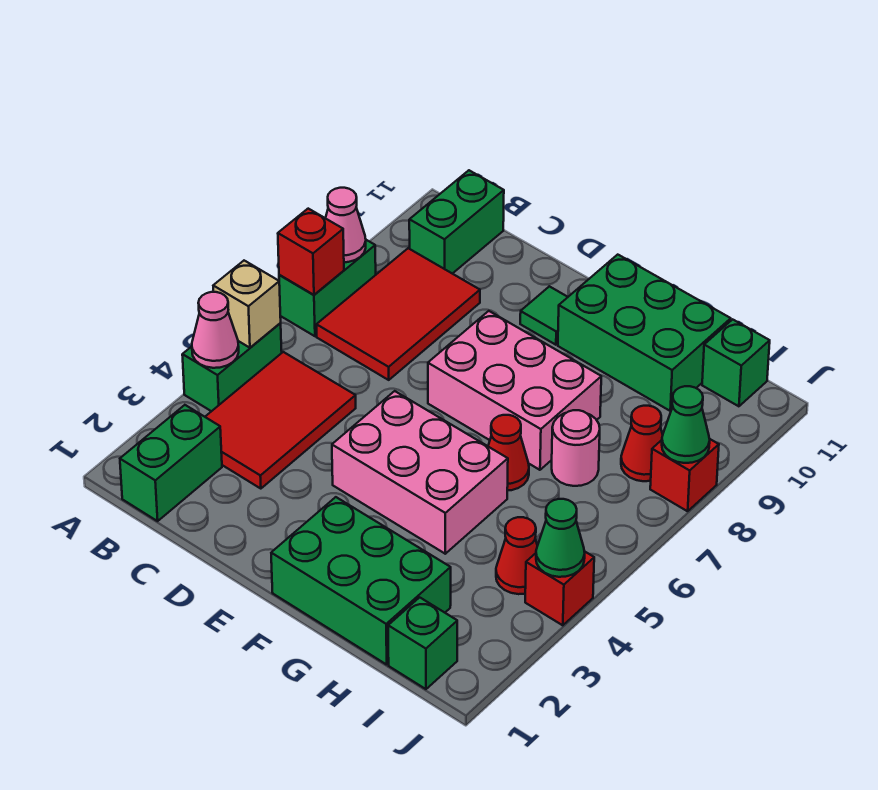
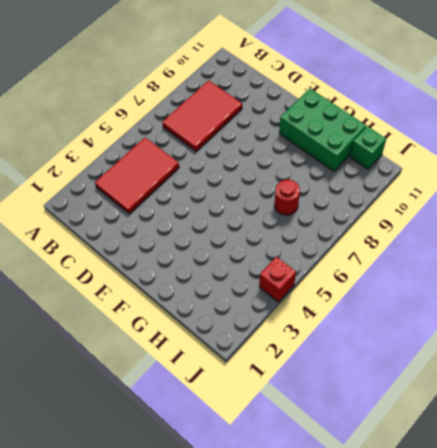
red round brick H7 level 1 -> pink round brick H7 level 1
none -> green brick A4:A5 level 1
none -> green brick A7:A8 level 1
none -> green brick B1:B2 level 1

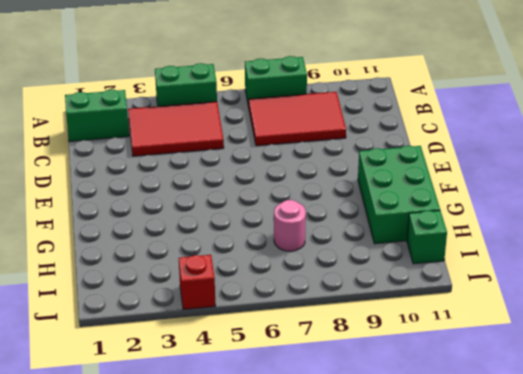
none -> green brick B10:B11 level 1
none -> pink brick E4:G5 level 1
none -> pink brick E7:G8 level 1

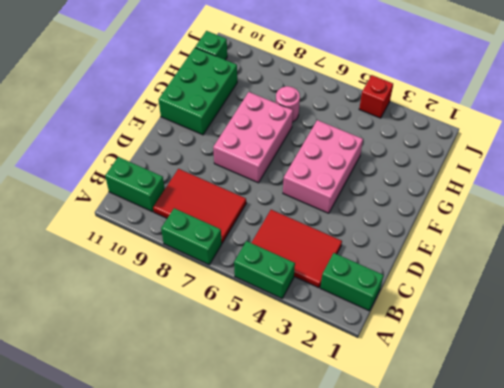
none -> green tile E10 level 1
none -> green brick F1:H2 level 1
none -> red cone G6 level 1

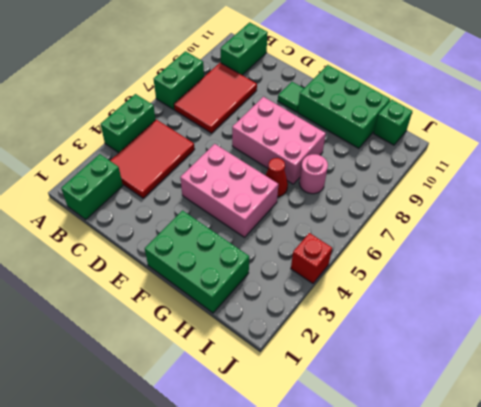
none -> green brick I1 level 1
none -> red cone I4 level 1
none -> red cone I8 level 1

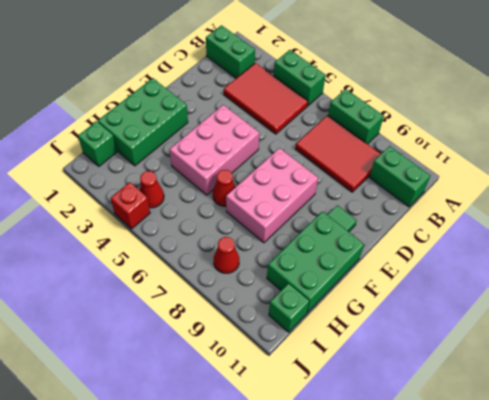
none -> pink round brick H7 level 1
none -> red brick J8 level 1
none -> pink cone A4 level 2

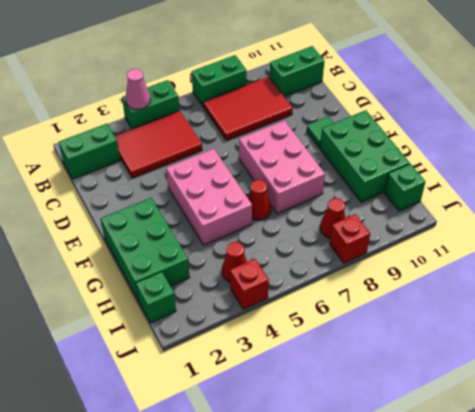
none -> pink round brick H7 level 1
none -> tan brick A5 level 2
none -> red brick A7 level 2

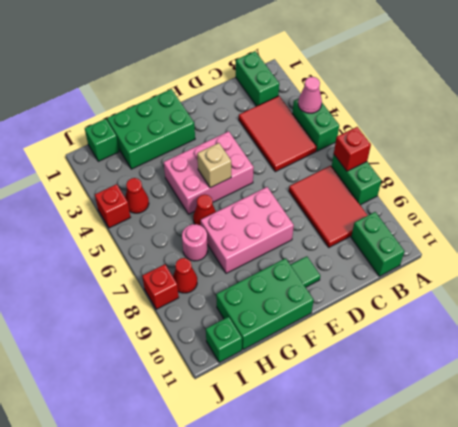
tan brick F5 level 2 -> tan brick A5 level 2
none -> pink cone A8 level 2
none -> green cone J4 level 2
none -> green cone J8 level 2

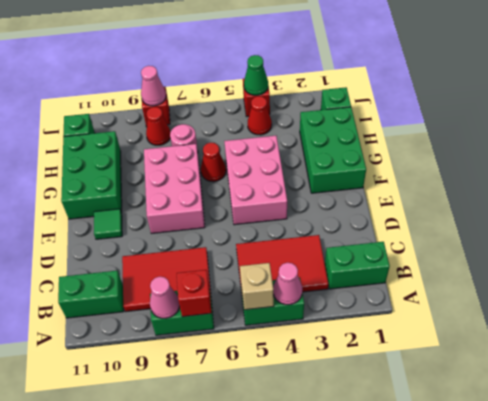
pink cone J8 level 2 -> green cone J8 level 2

